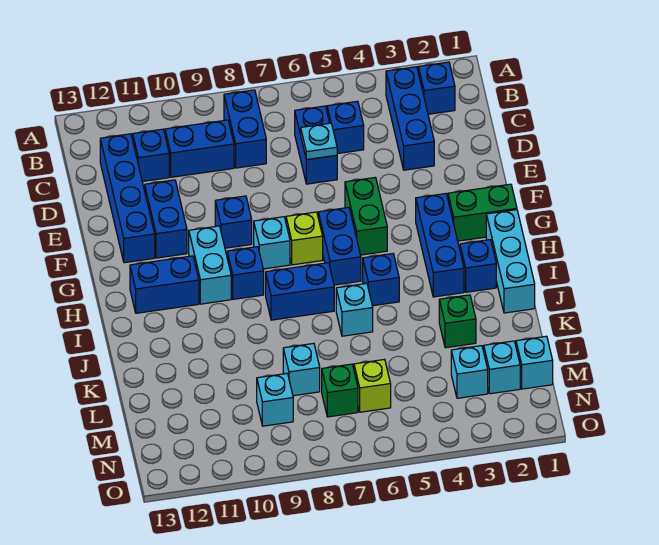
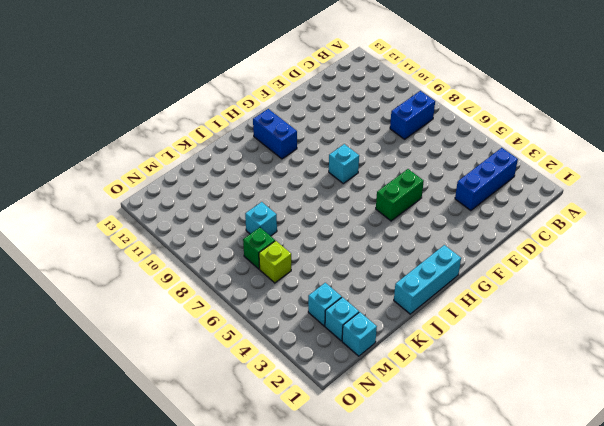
none -> blue brick B2 level 1
none -> blue brick C5 level 1
none -> blue brick C6:D6 level 1
none -> blue brick C9:C10 level 1

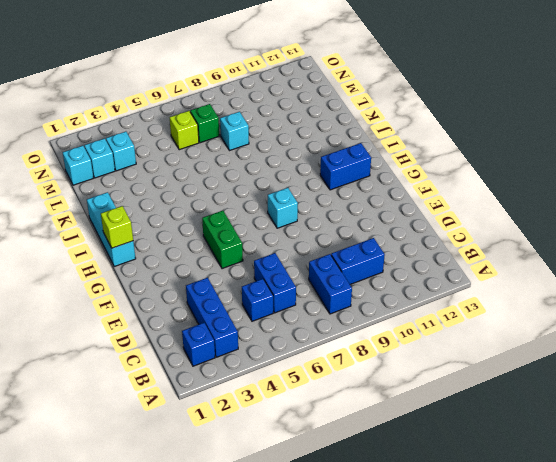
lime brick H1 level 2 -> lime brick G7 level 1
none -> blue brick C11 level 1
none -> blue brick C12:F12 level 1
none -> blue brick E11:F11 level 1
none -> blue brick F9 level 1

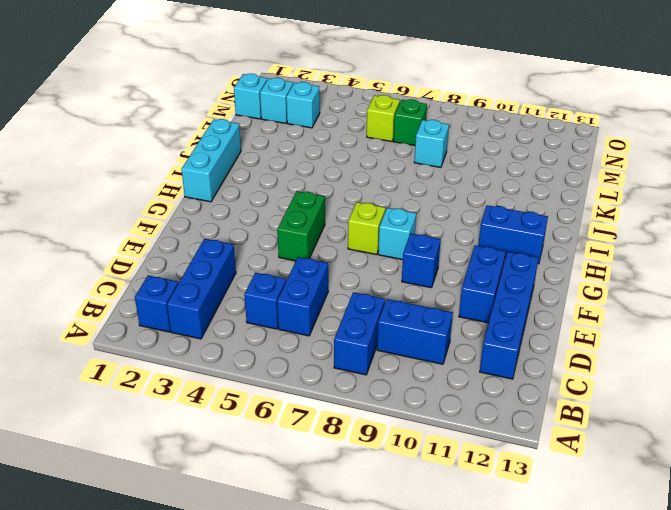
none -> blue brick C11 level 1
none -> green brick G1:G2 level 1
none -> blue brick G3:I3 level 1
none -> blue brick G6:H6 level 1

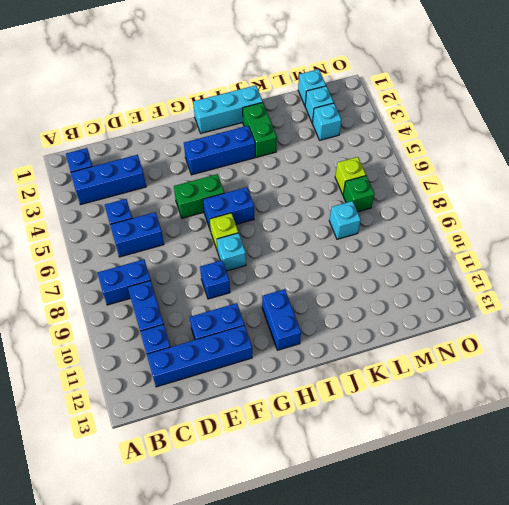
green brick J2:J3 level 1 -> green brick G1:G2 level 1
none -> cyan brick G10:H10 level 1
none -> blue brick H9 level 1
none -> blue brick I2 level 1
none -> blue brick I5 level 1

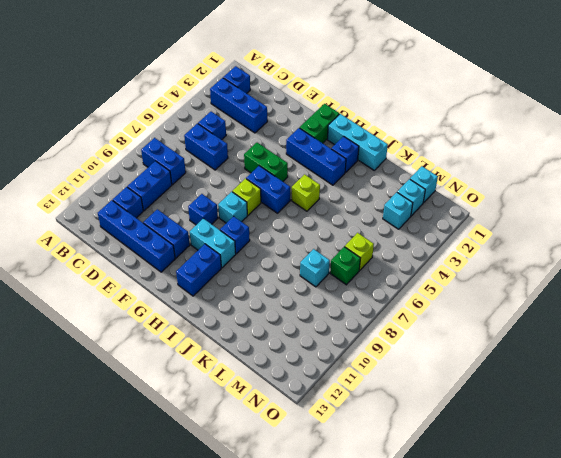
lime brick I5 level 1 -> blue brick I5 level 1
none -> blue brick I7:I8 level 1
none -> cyan brick J6 level 1
none -> green brick K3 level 1
none -> cyan brick M9 level 1

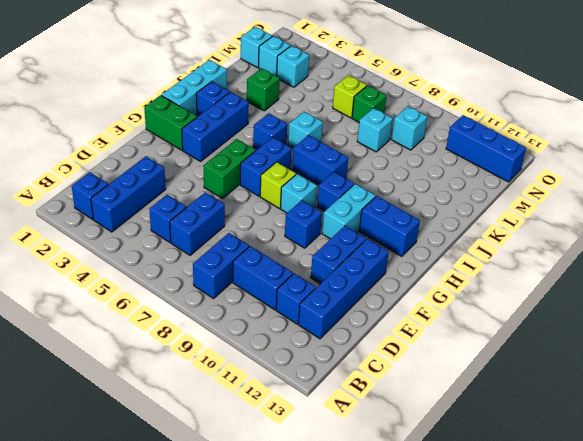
blue brick N11:N13 level 1 -> none
none -> cyan plate D6 level 2

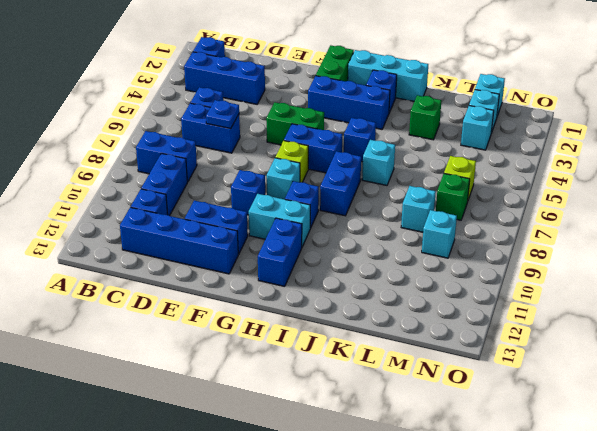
blue plate D6 level 2 -> cyan plate D6 level 2

